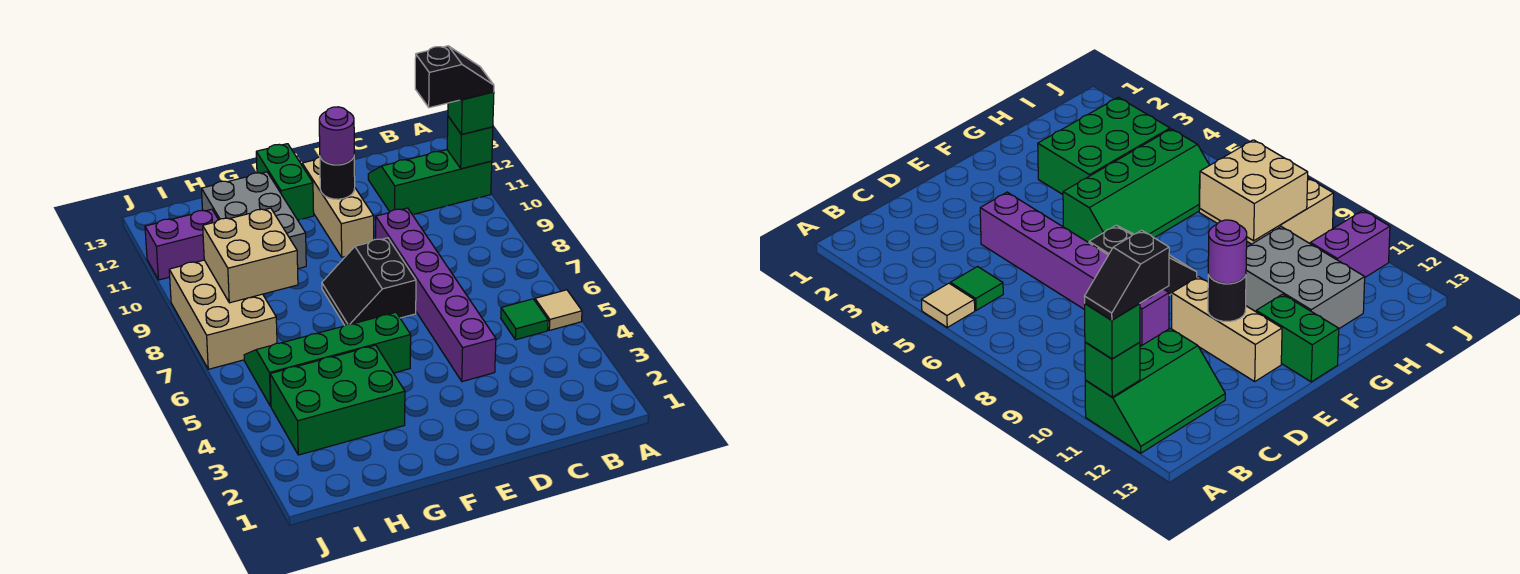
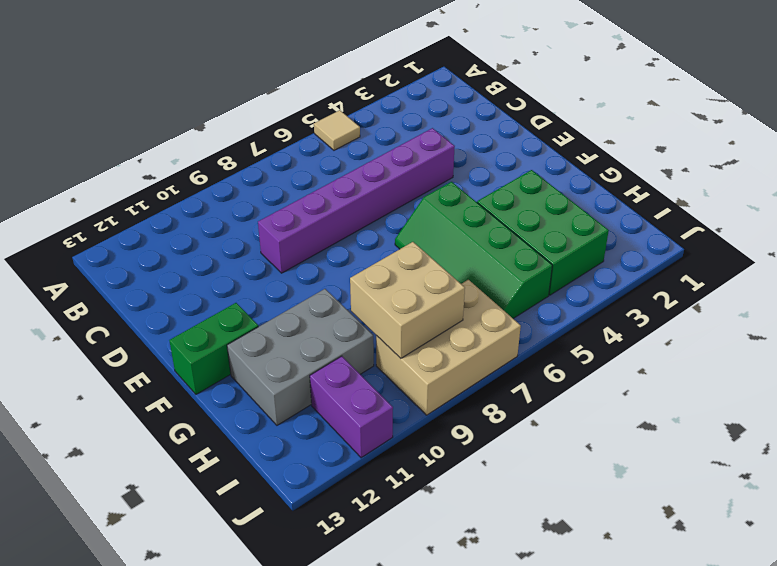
none -> green slope A11:C12 level 1 top 11
none -> green tile B5 level 1
none -> black slope E7:F8 level 1 top E

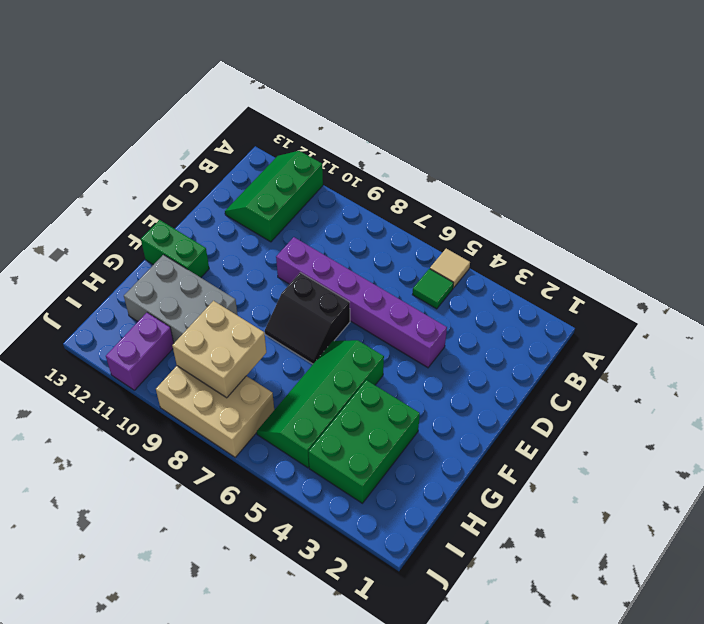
none -> tan brick E10:E12 level 1
none -> green brick A11 level 2
none -> black round brick E11 level 2

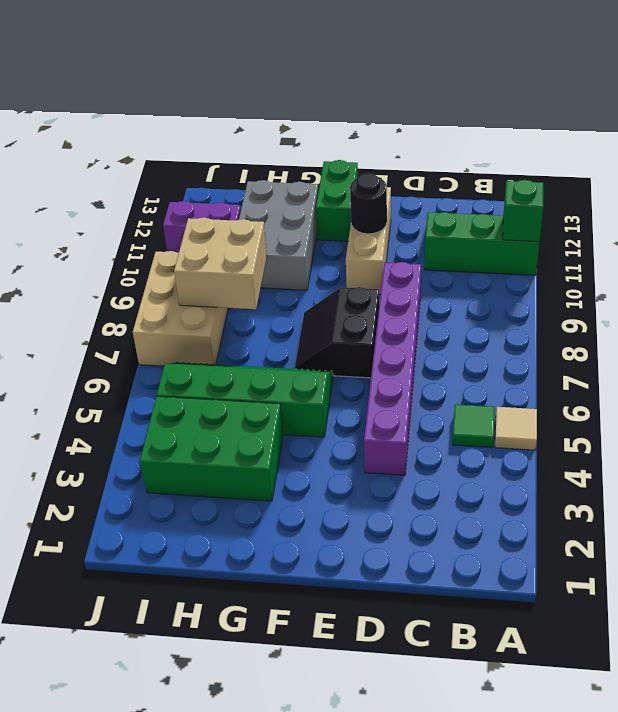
none -> green brick A11 level 3
none -> purple round brick E11 level 3
none -> black slope A11:B11 level 4 top B

